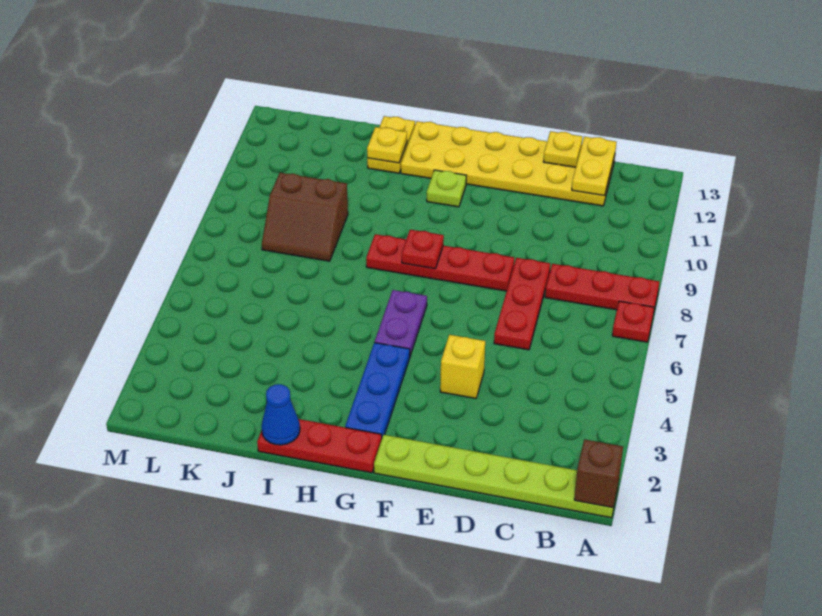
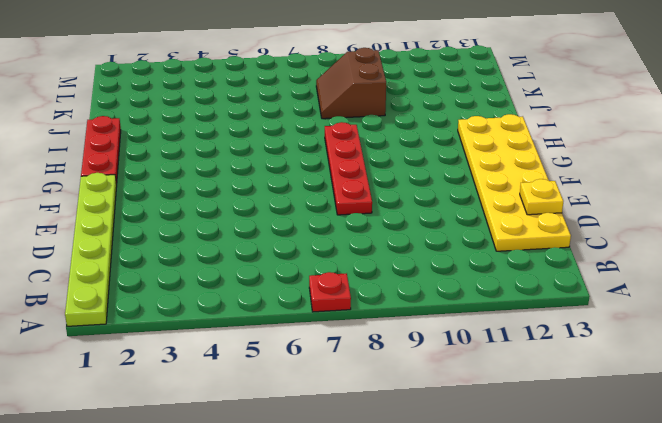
none -> red plate A8:C8 level 1
none -> red plate D6:D8 level 1
none -> yellow brick E4 level 1

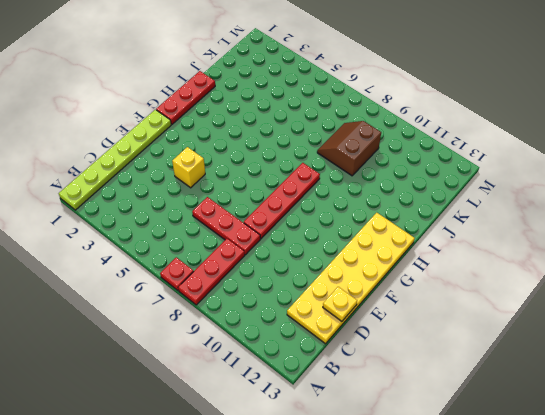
none -> blue plate G2:G4 level 1
none -> purple plate G5:G6 level 1
none -> lime plate G11 level 1

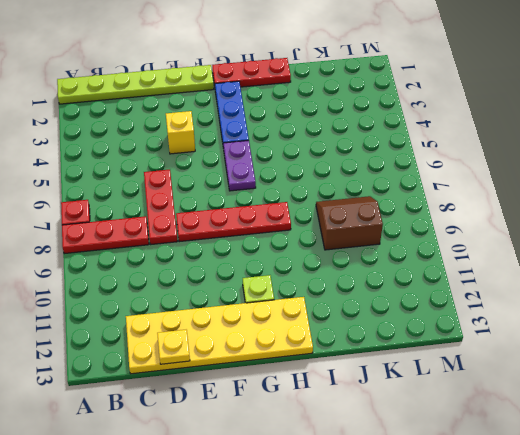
none -> yellow plate I12:I13 level 1
none -> brown brick A1 level 2
none -> yellow plate C12:C13 level 2

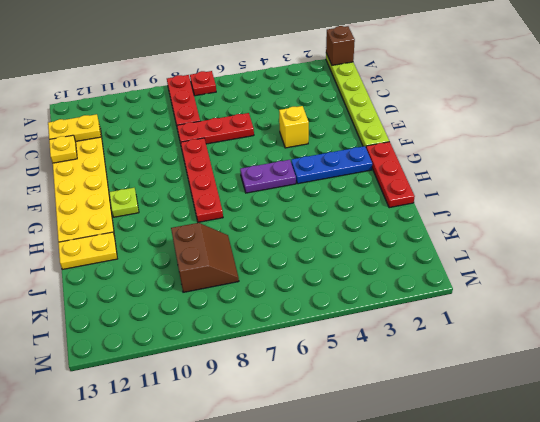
none -> red plate G8 level 2
none -> blue cone I1 level 2
none -> yellow plate I12 level 2

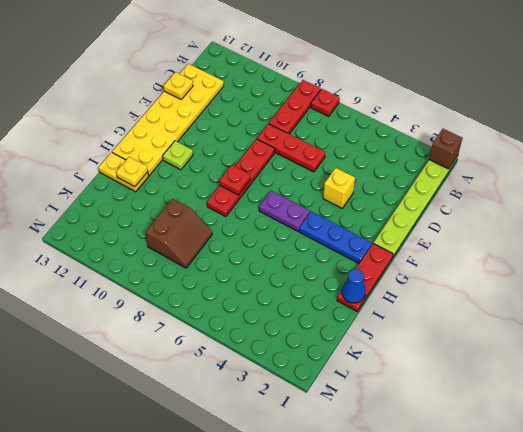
none -> yellow plate C12:C13 level 2

